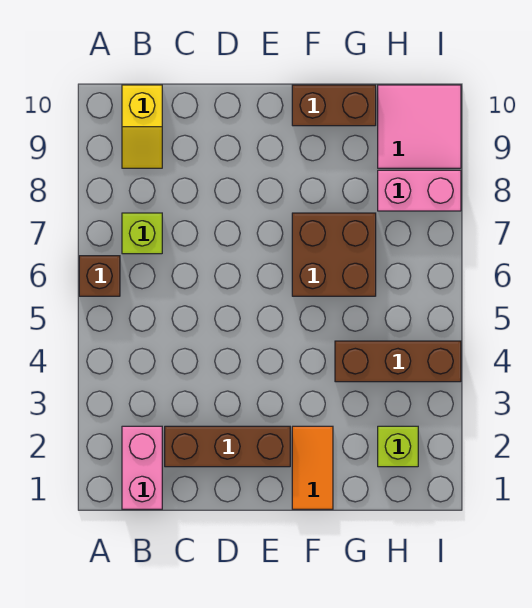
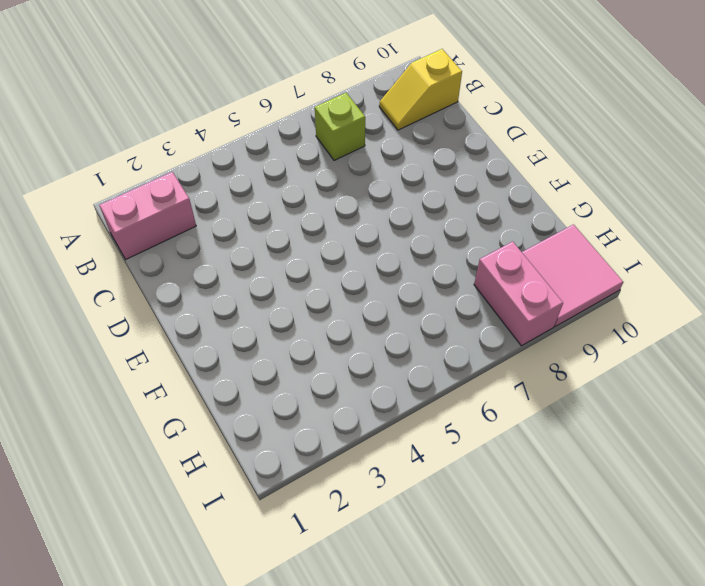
none -> brown brick A6 level 1
none -> brown brick C2:E2 level 1
none -> orange tile F1:F2 level 1

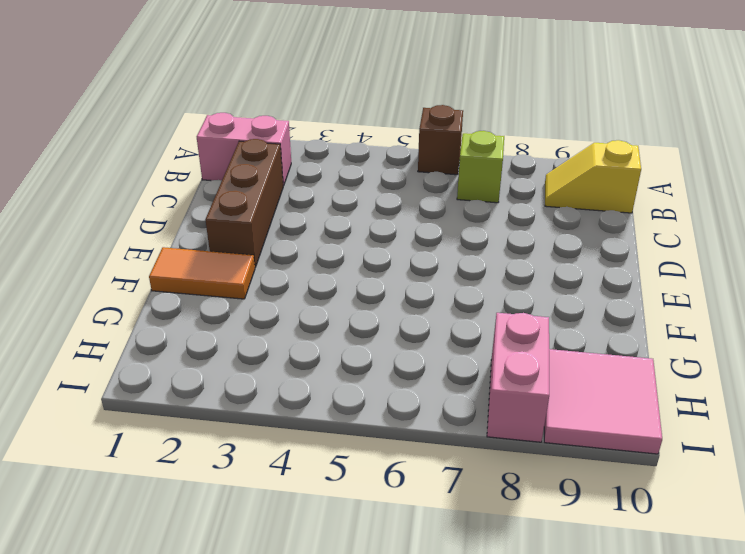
none -> brown brick F6:G7 level 1
none -> brown brick F10:G10 level 1
none -> brown brick G4:I4 level 1

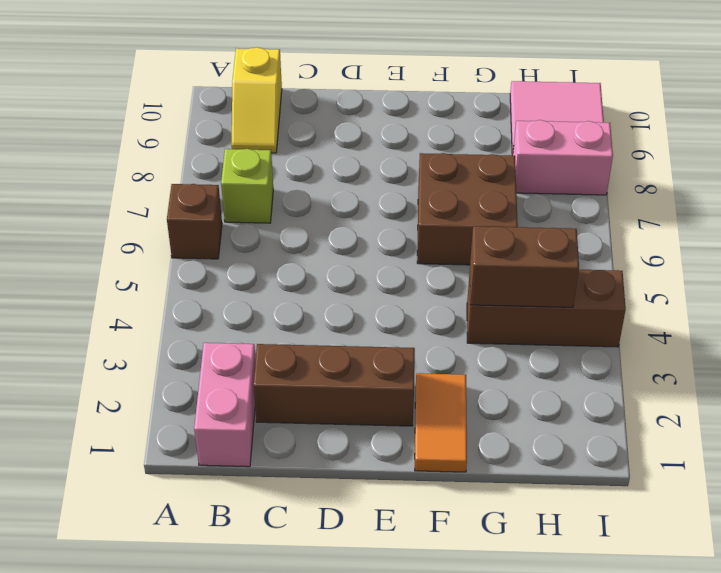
brown brick G4:H4 level 2 -> brown brick F10:G10 level 1
none -> lime brick H2 level 1

